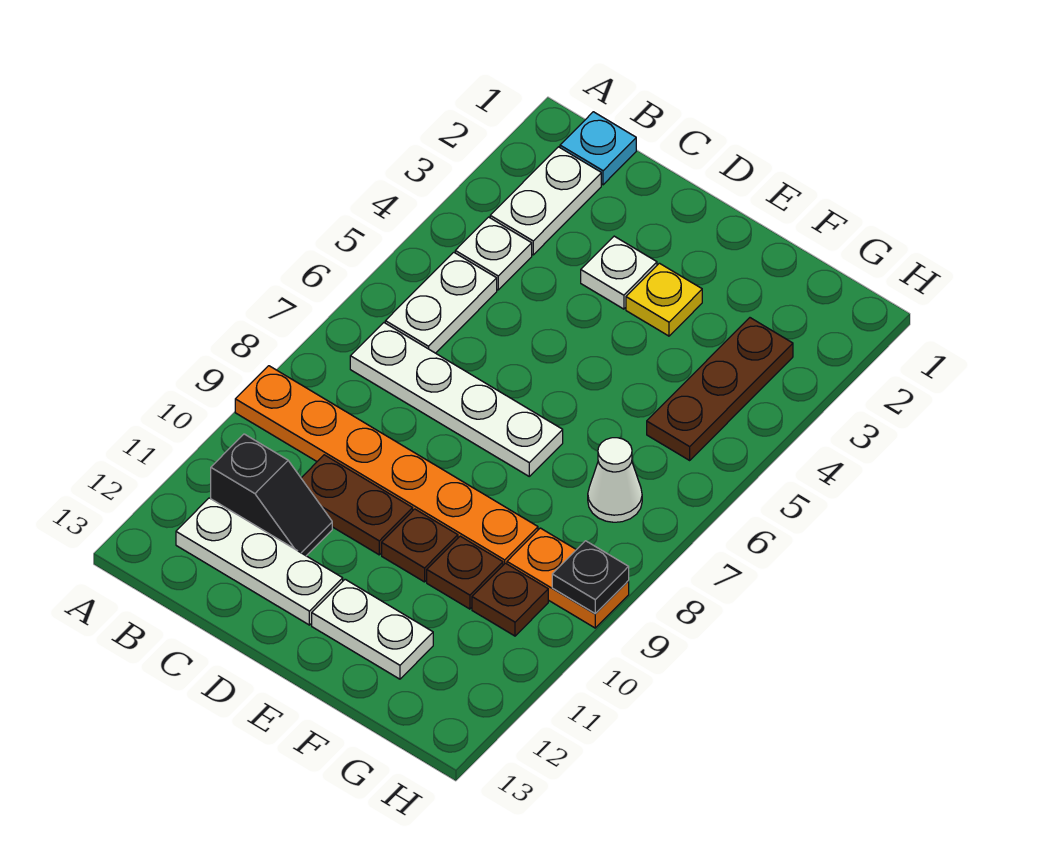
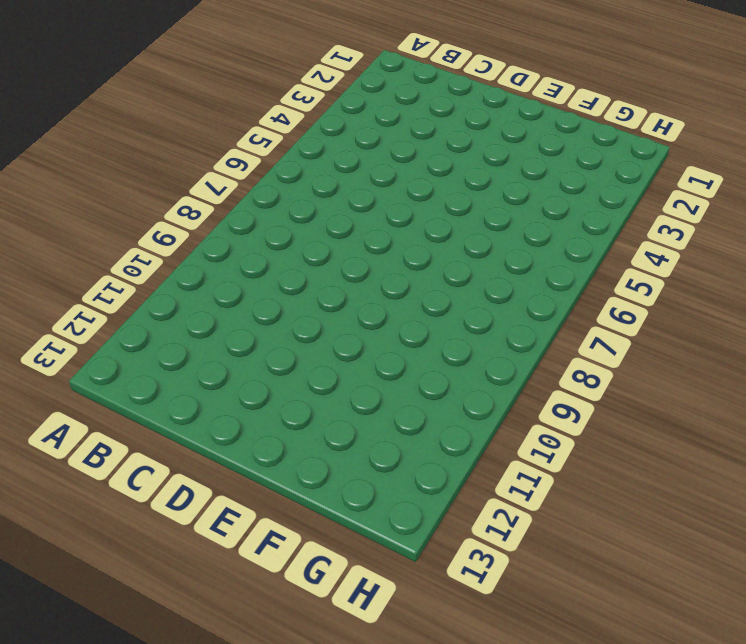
none -> orange plate A9:F9 level 1
none -> cyan plate B1 level 1
none -> white plate B2:B3 level 1

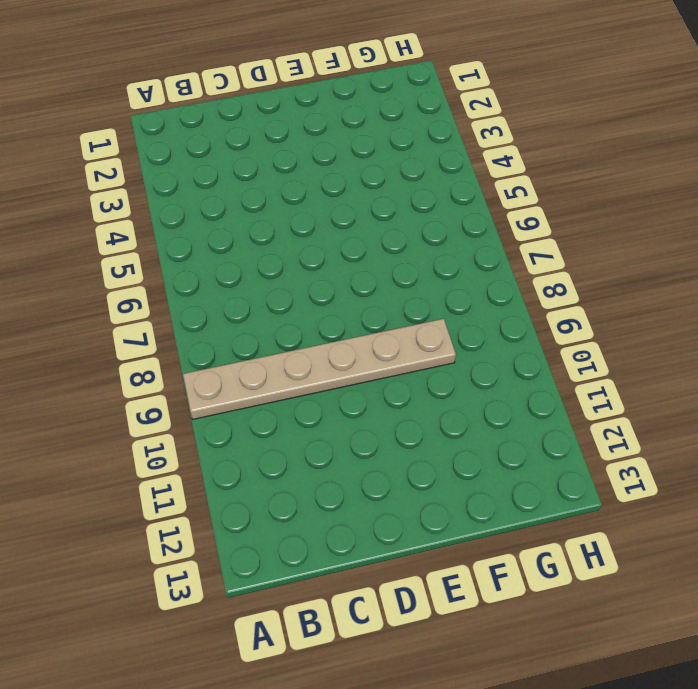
tan plate A9:F9 level 1 -> orange plate A9:F9 level 1
none -> cyan plate B1 level 1
none -> white plate B2:B3 level 1
none -> white plate B4 level 1

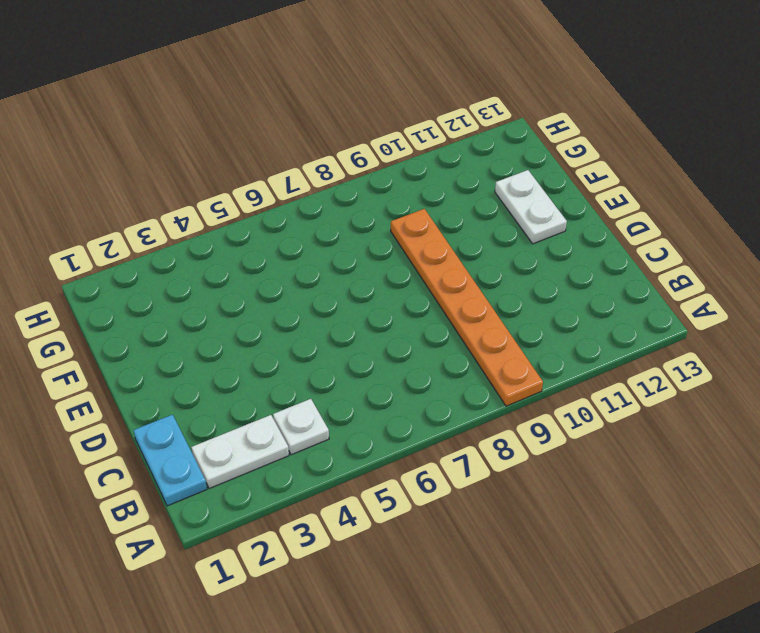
cyan plate B1:C1 level 1 -> cyan plate B1 level 1
none -> white plate B5:B6 level 1
none -> white plate B7:E7 level 1
none -> black slope B11:C11 level 1 top B

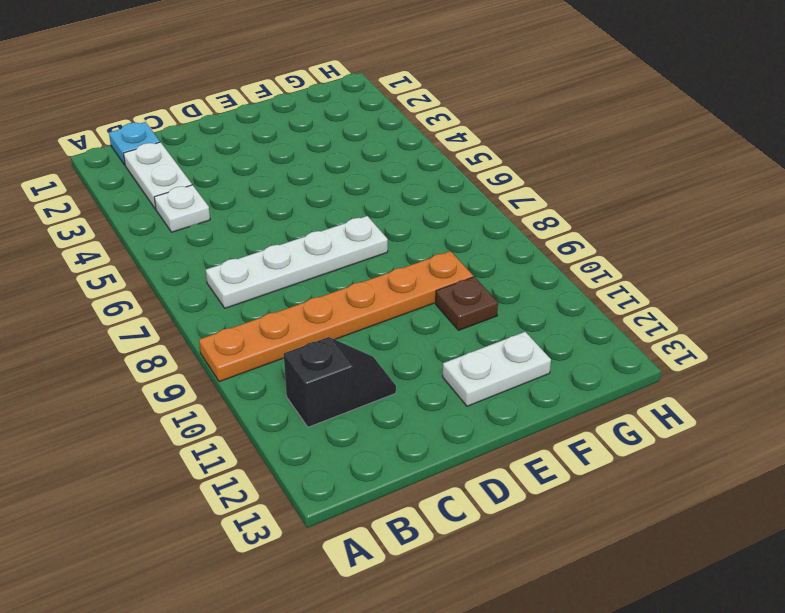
none -> white plate B5:B6 level 1
none -> white plate B12:D12 level 1
none -> brown plate C10:D10 level 1

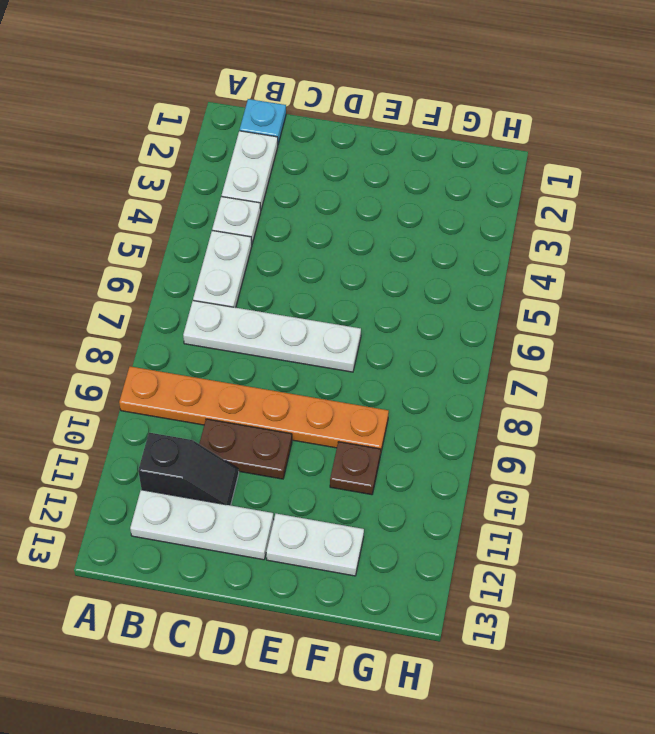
none -> white plate D3 level 1
none -> yellow plate E3 level 1
none -> brown plate E10 level 1

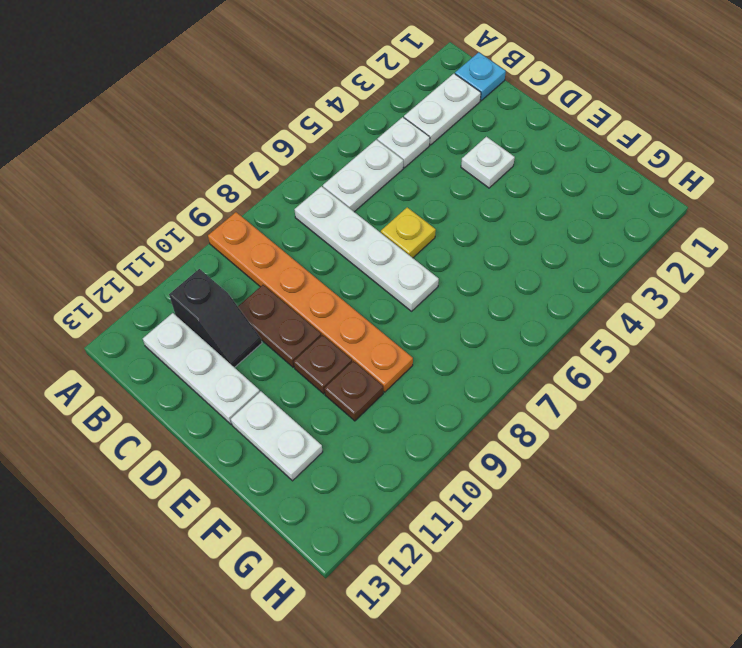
yellow plate D6 level 1 -> yellow plate E3 level 1
none -> brown plate G3:G5 level 1
none -> white cone G7 level 1
none -> orange plate G9:H9 level 1

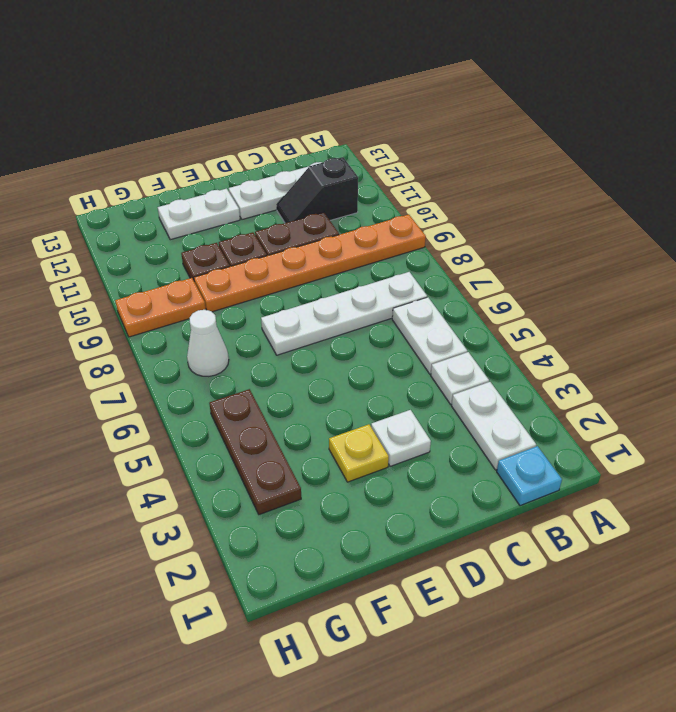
none -> brown plate G10 level 1
none -> black plate H9 level 2

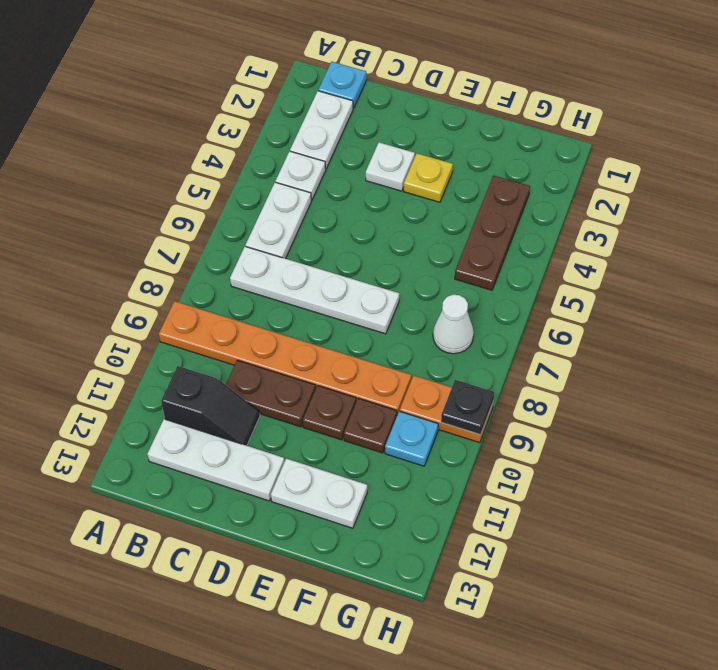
cyan plate G10 level 1 -> brown plate G10 level 1

